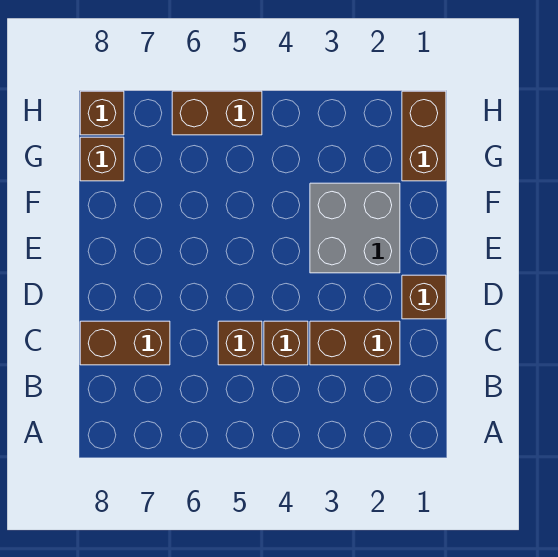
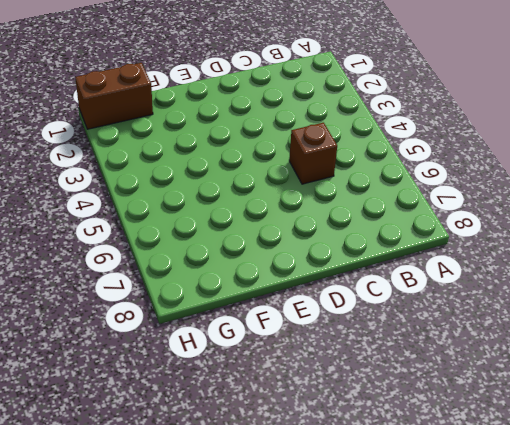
none -> brown brick C2:C3 level 1
none -> brown brick C4 level 1

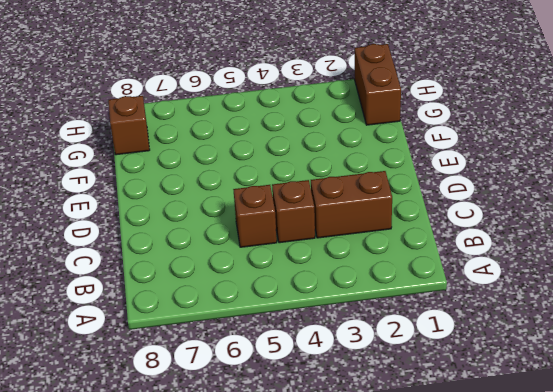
none -> brown brick C7:C8 level 1
none -> brown brick D1 level 1

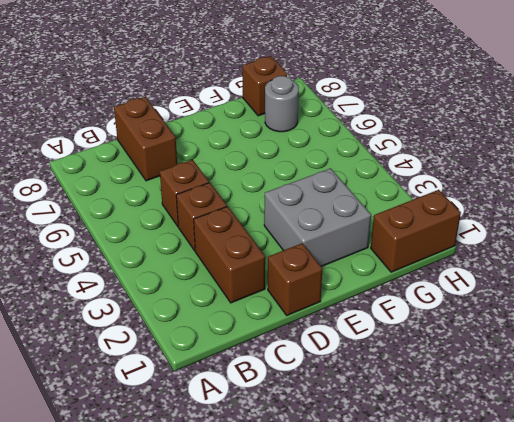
grey round brick G7 level 1 -> none
none -> brown brick H5:H6 level 1
none -> brown brick H8 level 1

